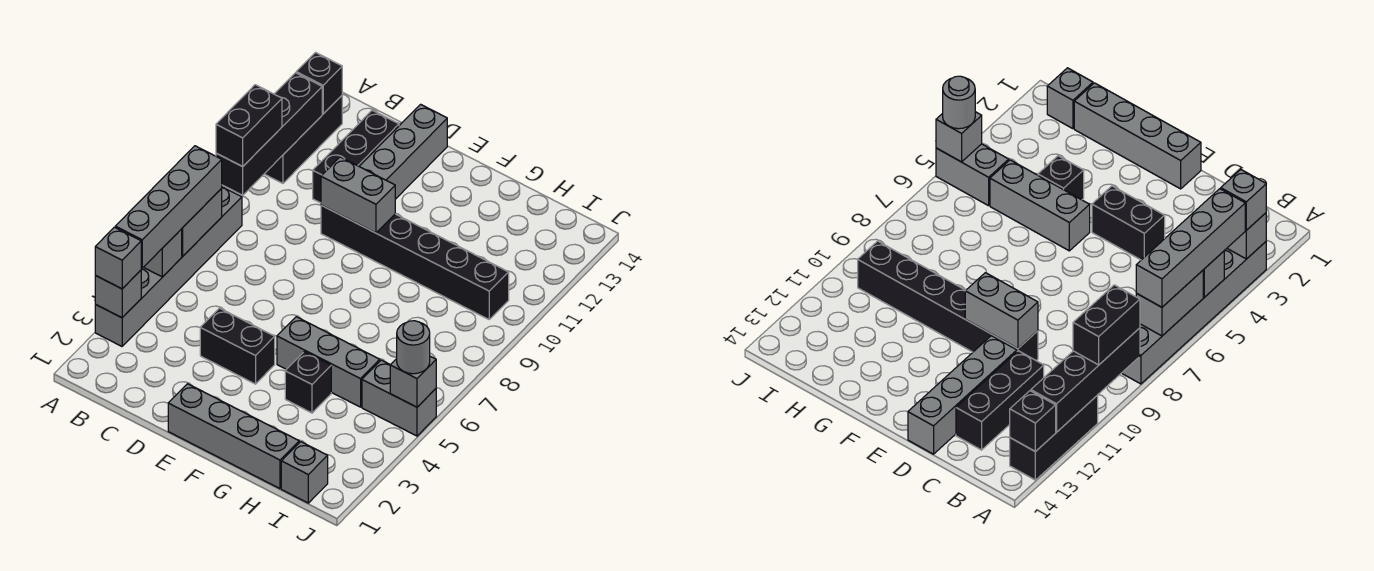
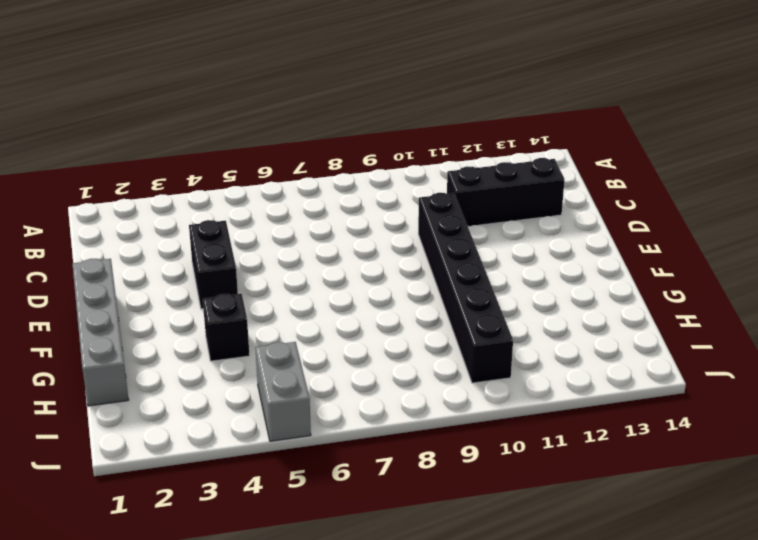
none -> grey brick A3:A8 level 1
none -> black brick A11:A13 level 1
none -> grey brick D11:D14 level 1

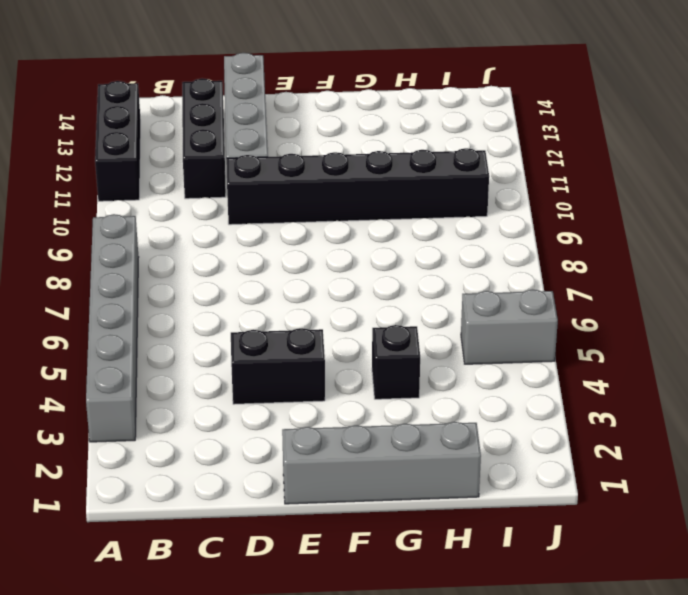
none -> grey brick F5:H5 level 1
none -> grey brick I1 level 1
none -> grey brick A3 level 2

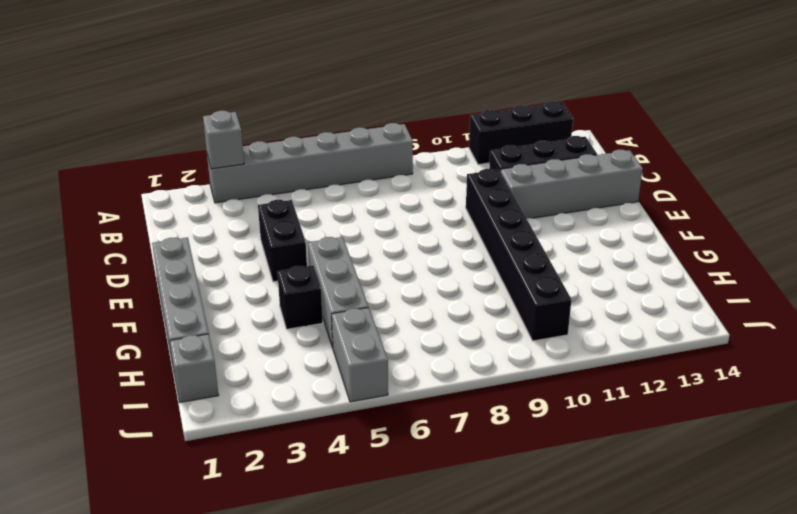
none -> grey brick A5 level 2
none -> grey brick A6:A7 level 2
none -> black brick A9:A12 level 2

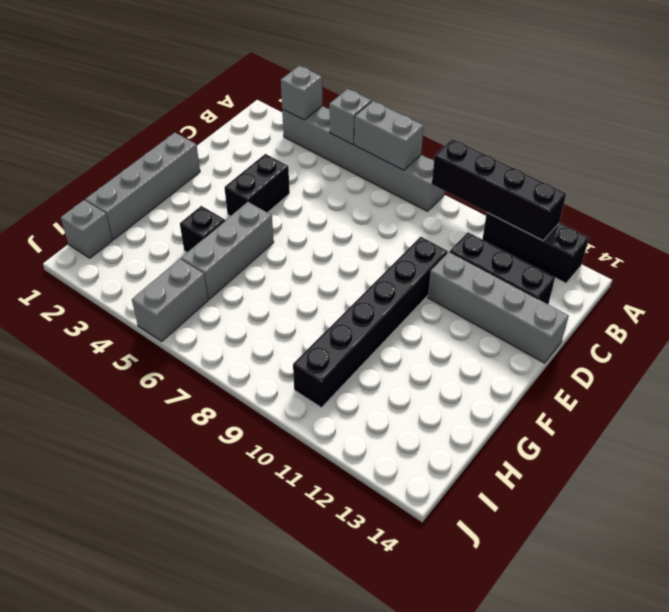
none -> black brick A13 level 2
none -> grey brick D10:E10 level 2
none -> grey brick J5 level 2

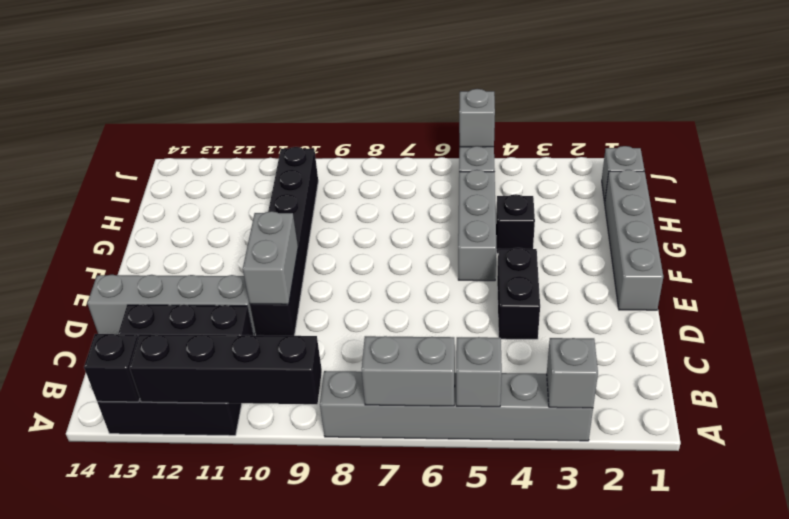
none -> grey brick A3 level 3
none -> grey brick A4:A7 level 3
none -> black brick A9:A10 level 3

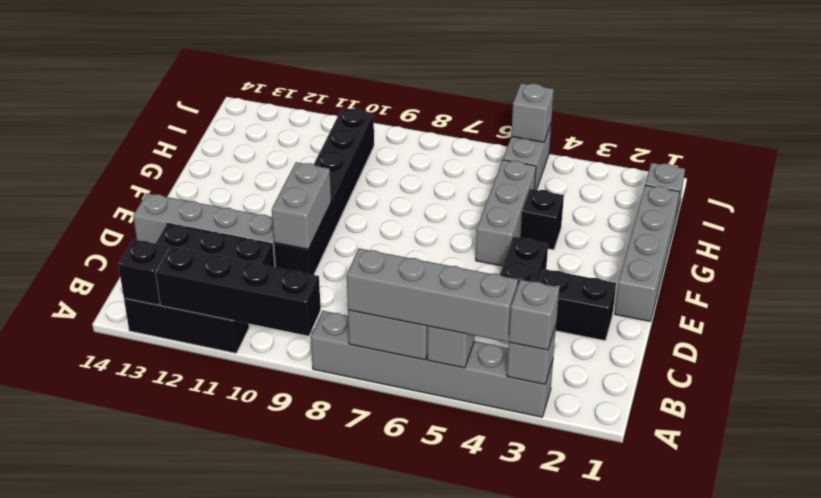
black brick D2:D3 level 1 -> black brick A9:A10 level 3
none -> grey round brick J5 level 3

